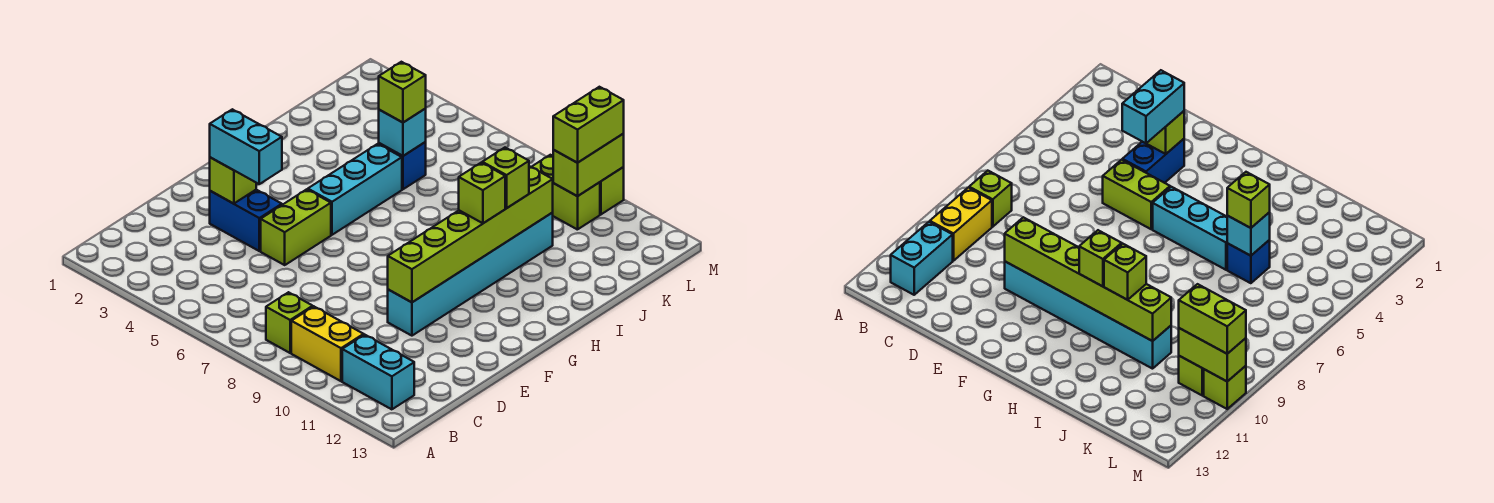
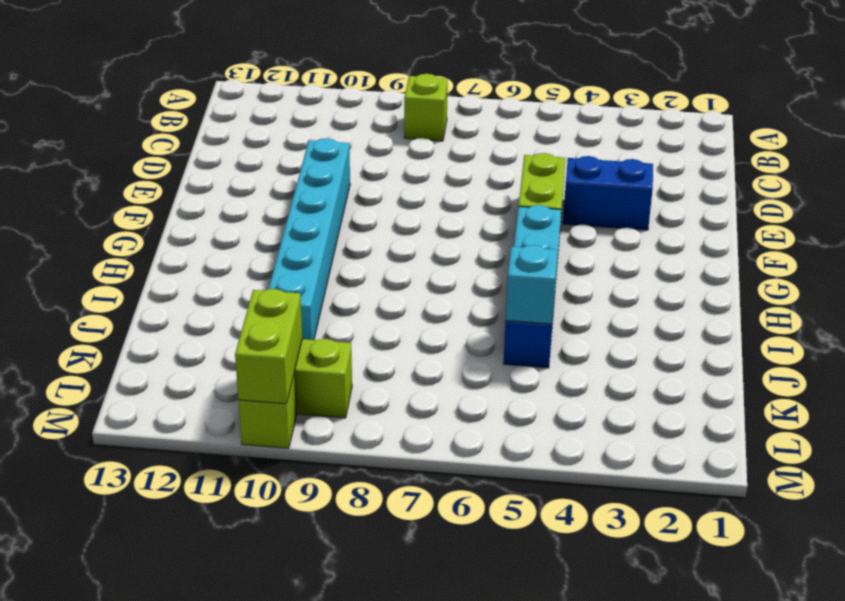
none -> yellow brick B9:B10 level 1
none -> cyan brick B11:B12 level 1
none -> lime brick E3 level 2

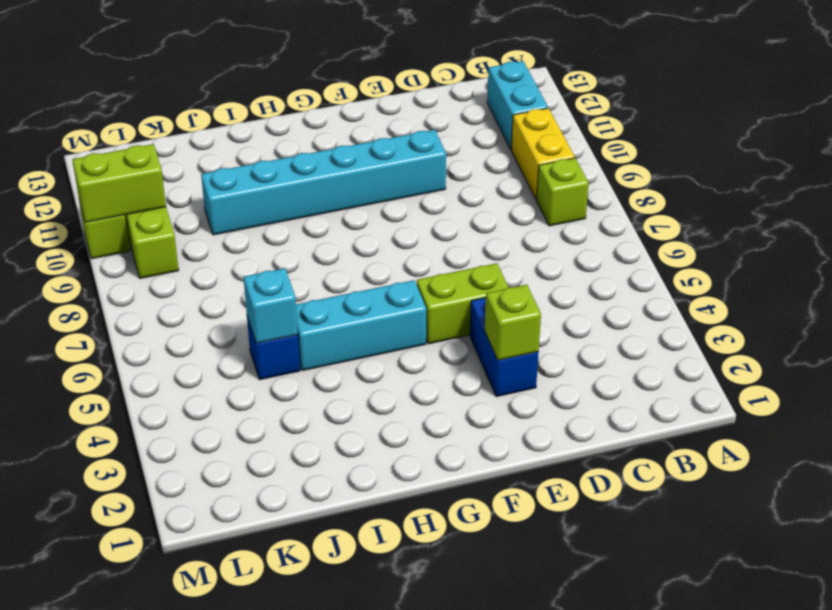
none -> lime brick E10:J10 level 2
none -> cyan brick E3:E4 level 3
none -> lime brick H10 level 3

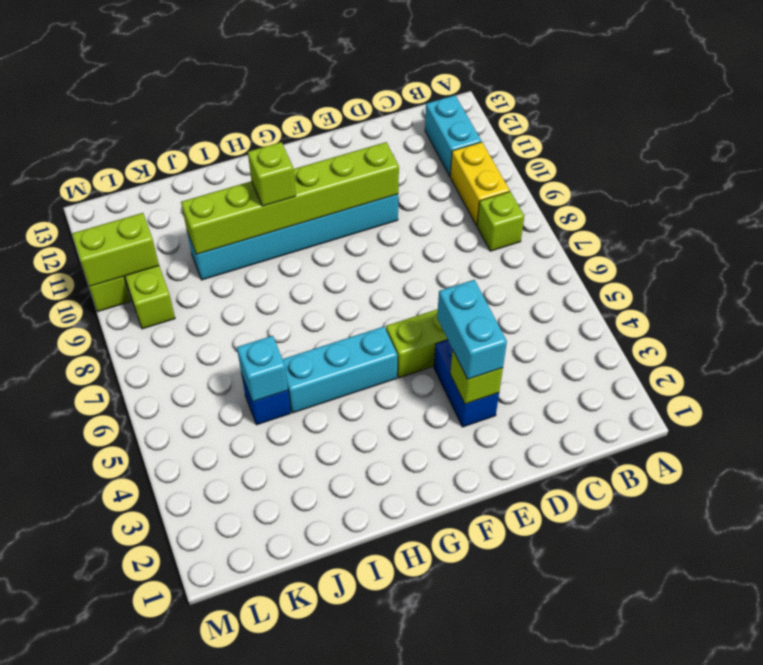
none -> lime brick I10 level 3
none -> lime brick J5 level 3
none -> lime brick L10:M10 level 3

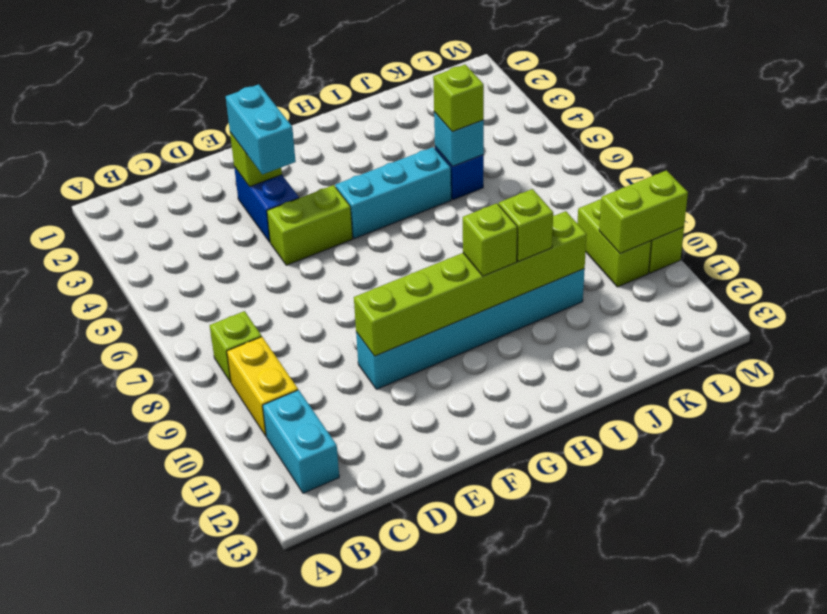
none -> lime brick L10:M10 level 3

